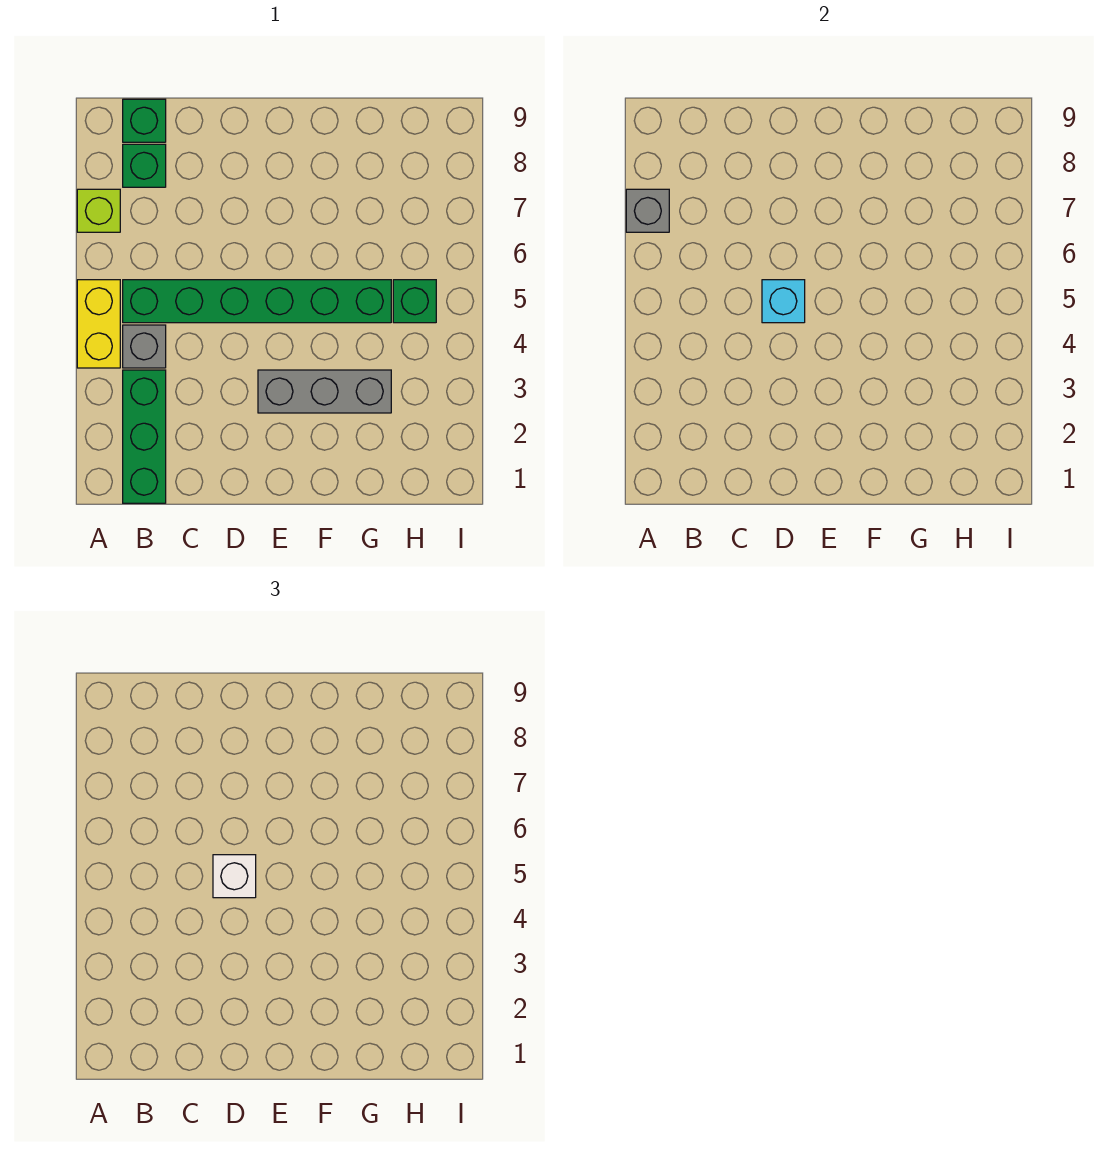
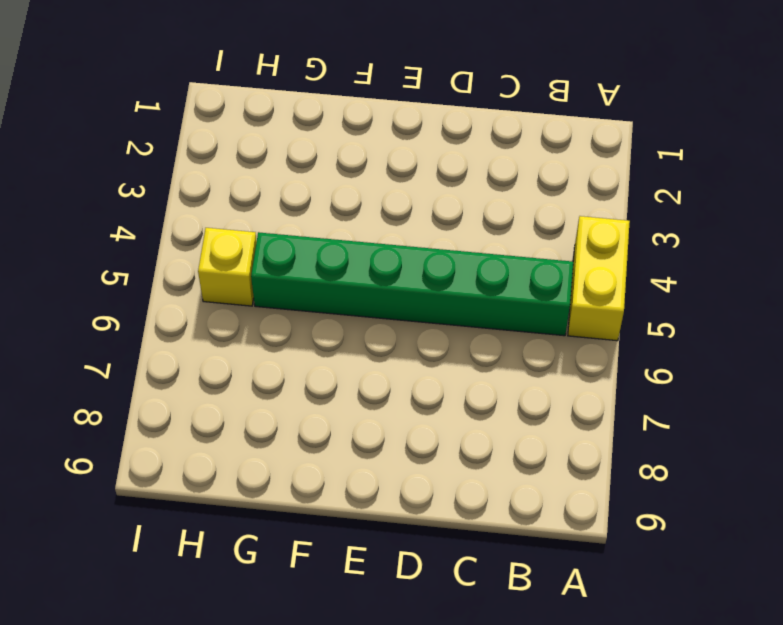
yellow brick H5 level 1 -> green brick H5 level 1
none -> lime brick A7 level 1
none -> green brick B1:B3 level 1
none -> grey brick B4 level 1

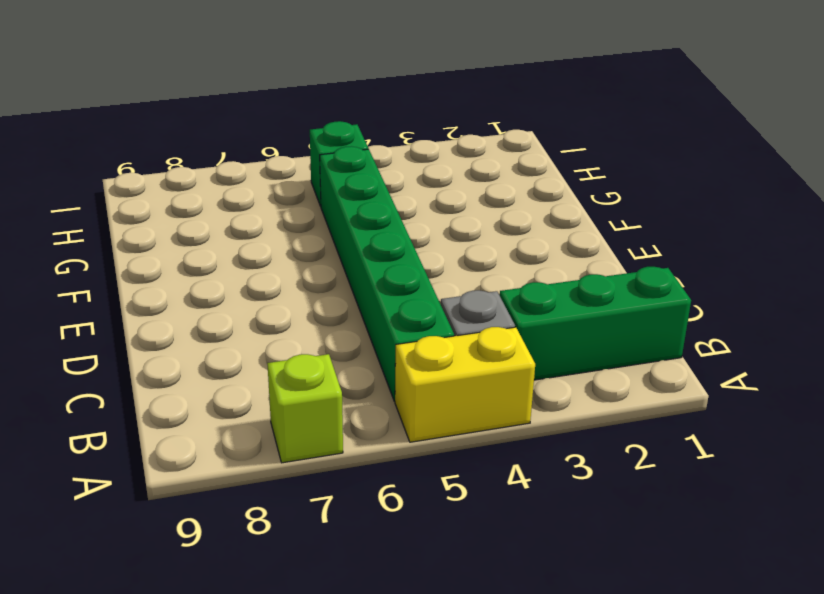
none -> green brick B8 level 1
none -> green brick B9 level 1
none -> grey brick E3:G3 level 1

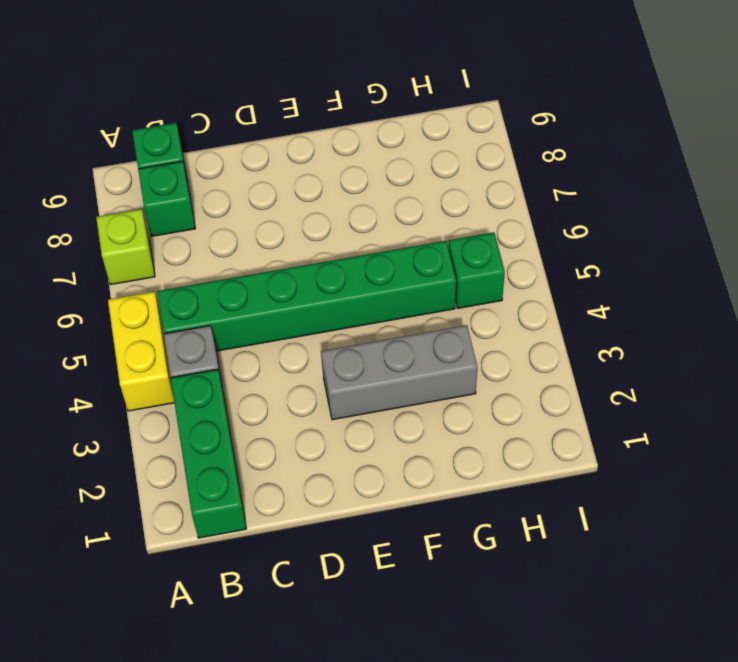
none -> grey brick A7 level 2
none -> cyan brick D5 level 2
none -> white brick D5 level 3

